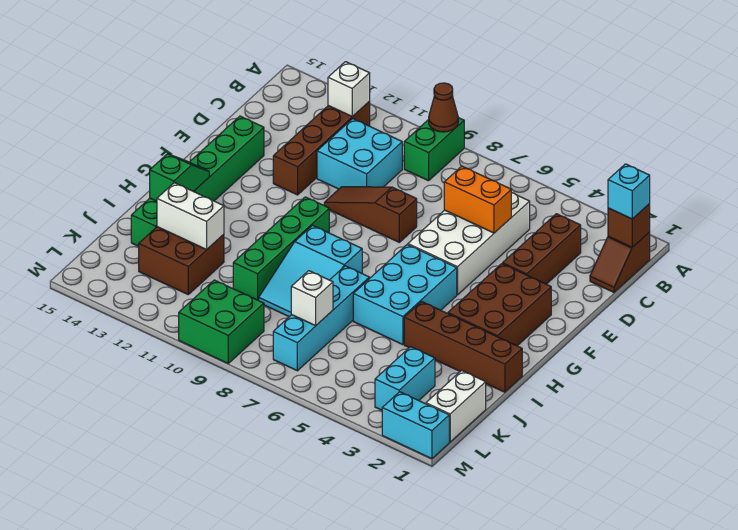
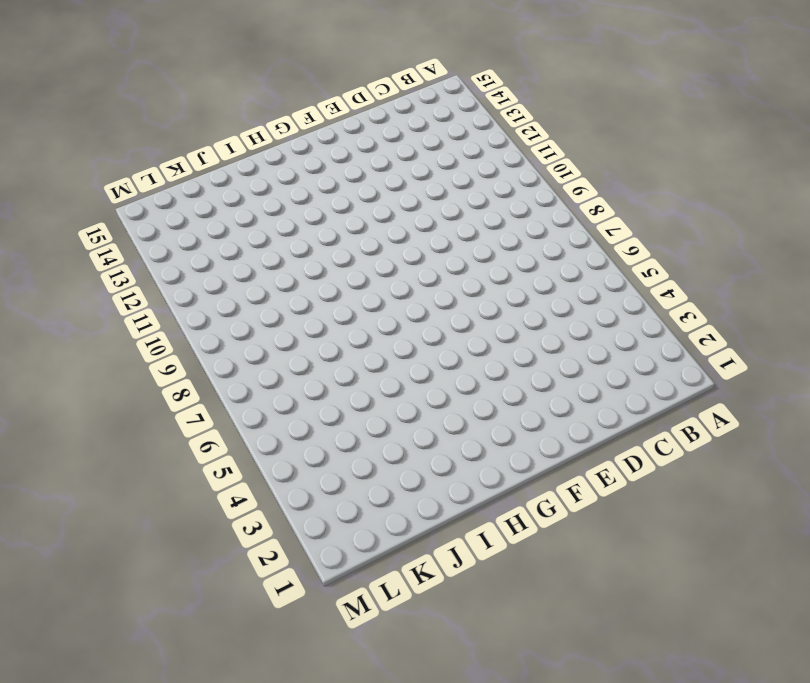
none -> green brick A9:B9 level 1
none -> brown slope B1:C1 level 1 top B
none -> brown brick B12:E12 level 1

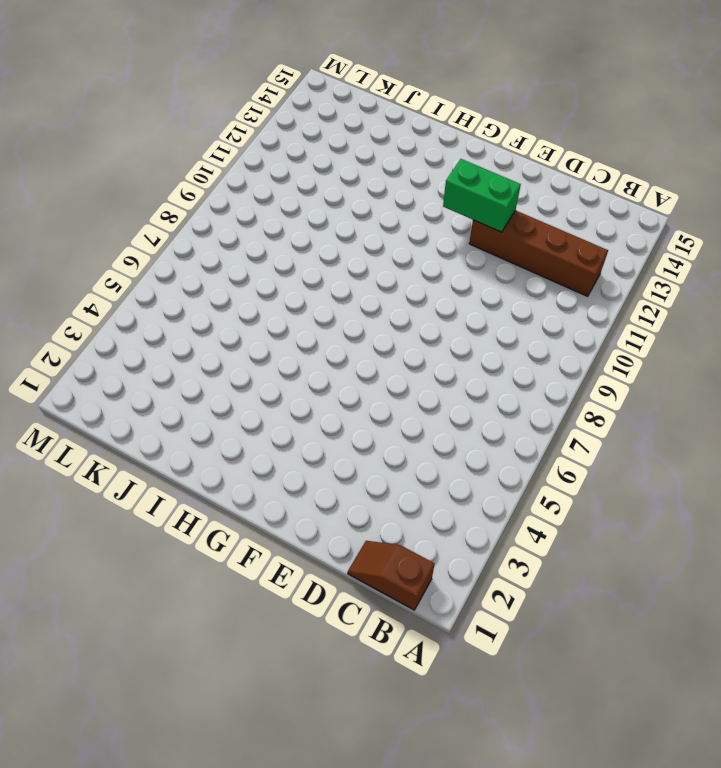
green brick E12:F12 level 2 -> green brick A9:B9 level 1
none -> brown brick C3:E3 level 1
none -> white brick C5:F6 level 1
none -> cyan brick C10:D11 level 1

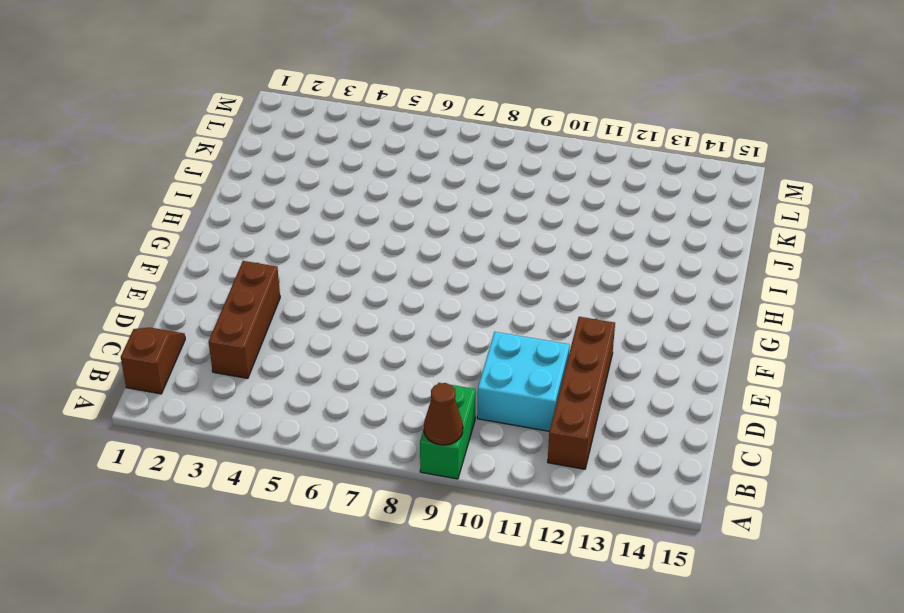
none -> white brick C5:F6 level 1
none -> brown slope E8:E10 level 1 top 8
none -> green brick E14:J14 level 1

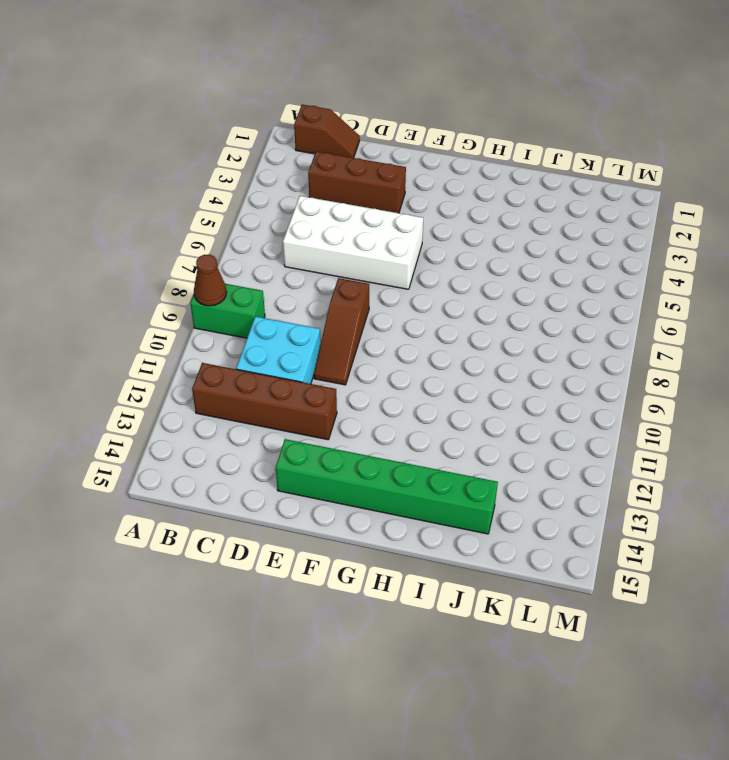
none -> brown brick F2:H3 level 1
none -> cyan brick G5:I6 level 1
none -> green brick G10:J10 level 1

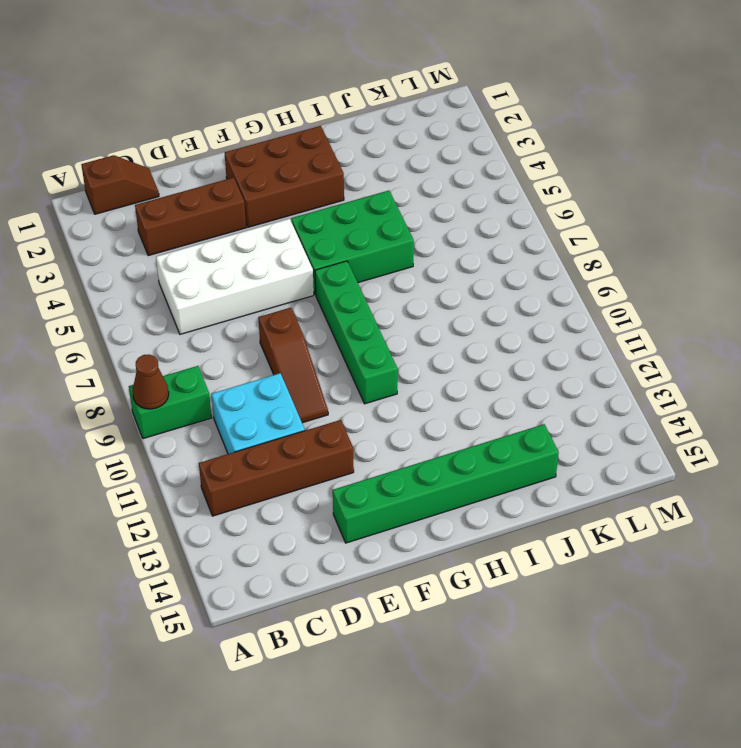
green brick G5:I6 level 1 -> cyan brick G5:I6 level 1
green brick G7:G10 level 1 -> green brick G10:J10 level 1
none -> cyan slope H8:J9 level 1 top H
none -> brown brick I1:I4 level 1
none -> cyan brick I7:L7 level 1

